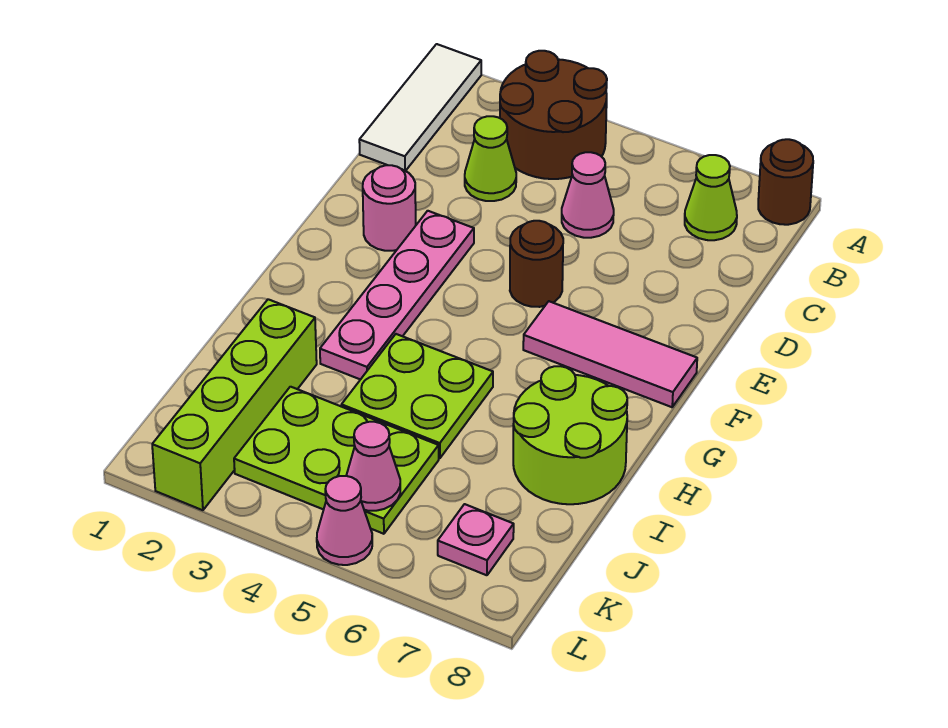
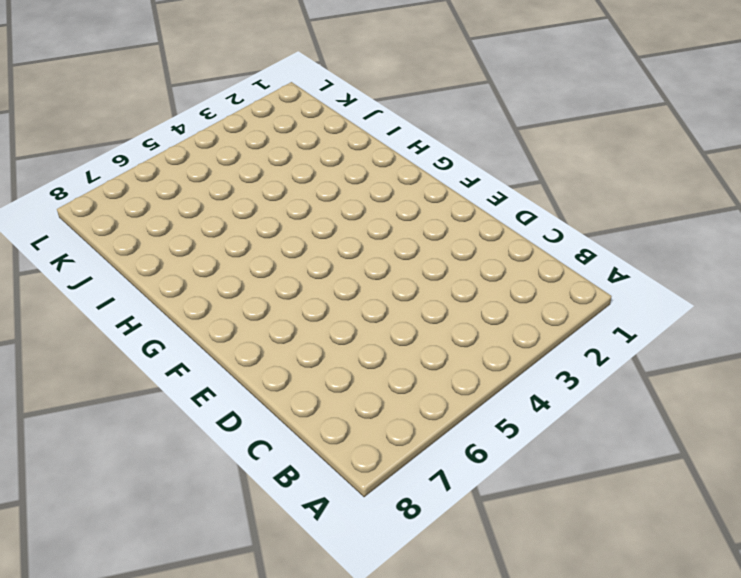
none -> white tile A1:C1 level 1
none -> brown round brick A3:B4 level 1
none -> brown round brick A8 level 1

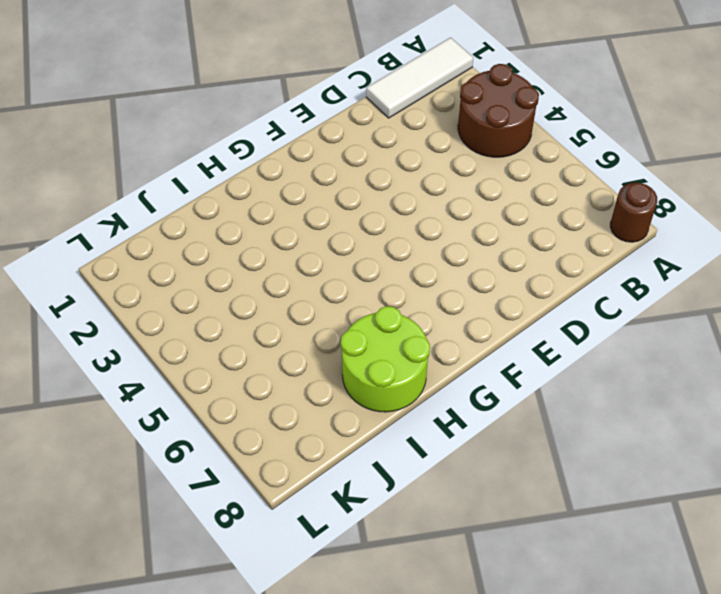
none -> lime cone B7 level 1
none -> lime cone C3 level 1
none -> pink cone C5 level 1

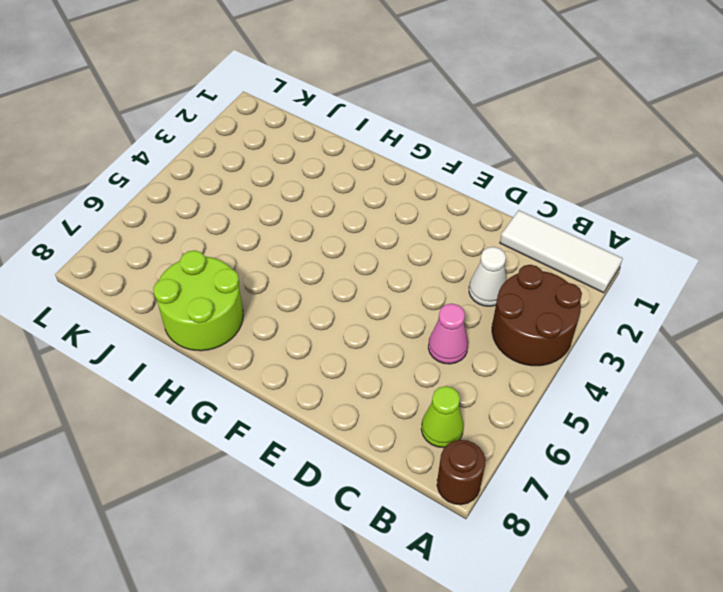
white cone C3 level 1 -> lime cone C3 level 1
none -> pink round brick E2 level 1
none -> pink plate E3:H3 level 1
none -> brown round brick E5 level 1

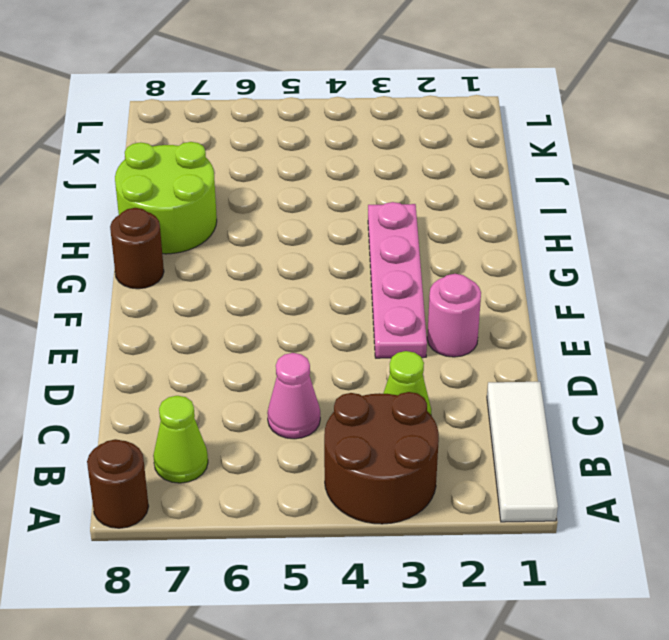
brown round brick G8 level 1 -> brown round brick E5 level 1
none -> pink tile F6:F8 level 1
none -> lime plate H4:I5 level 1
none -> lime brick I2:L2 level 1

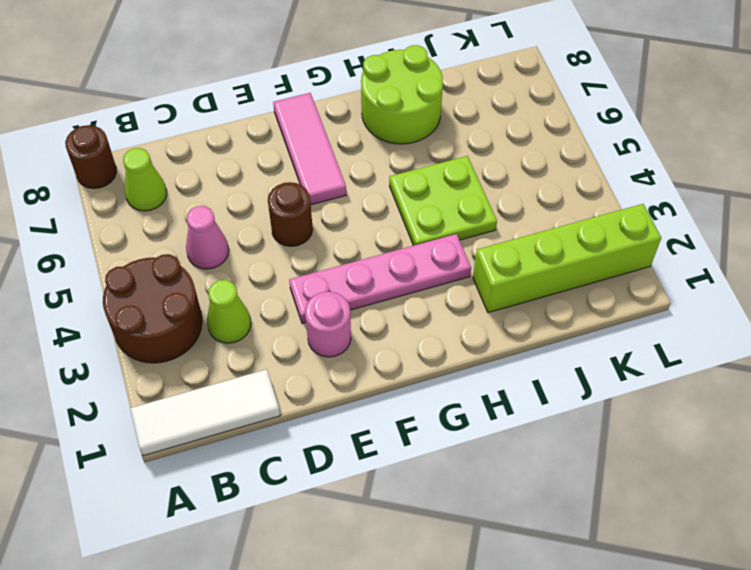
none -> lime plate J3:K5 level 1
none -> pink plate K7 level 1
none -> pink cone L5 level 1

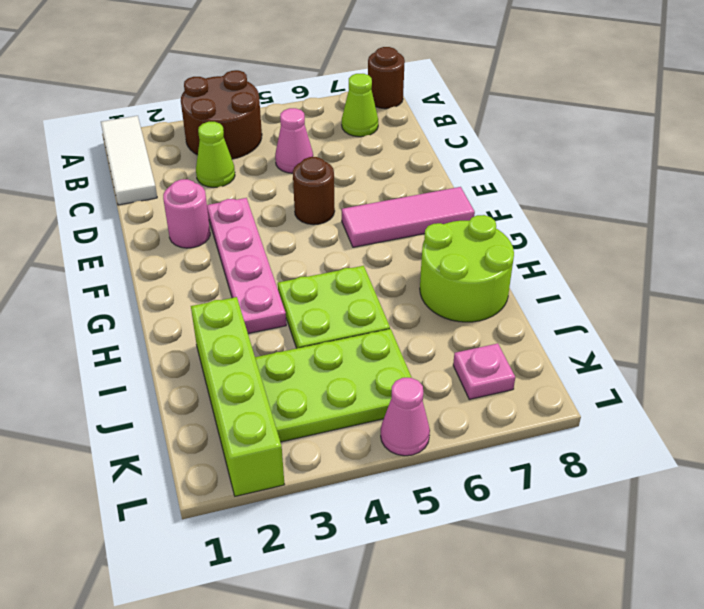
none -> pink cone K5 level 2

